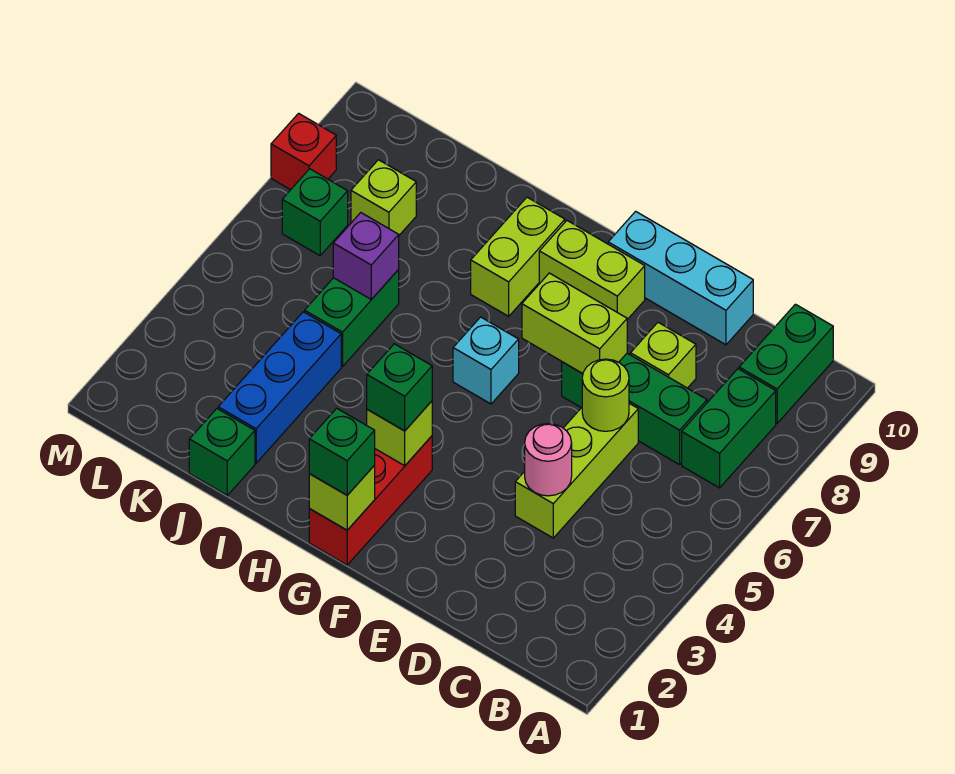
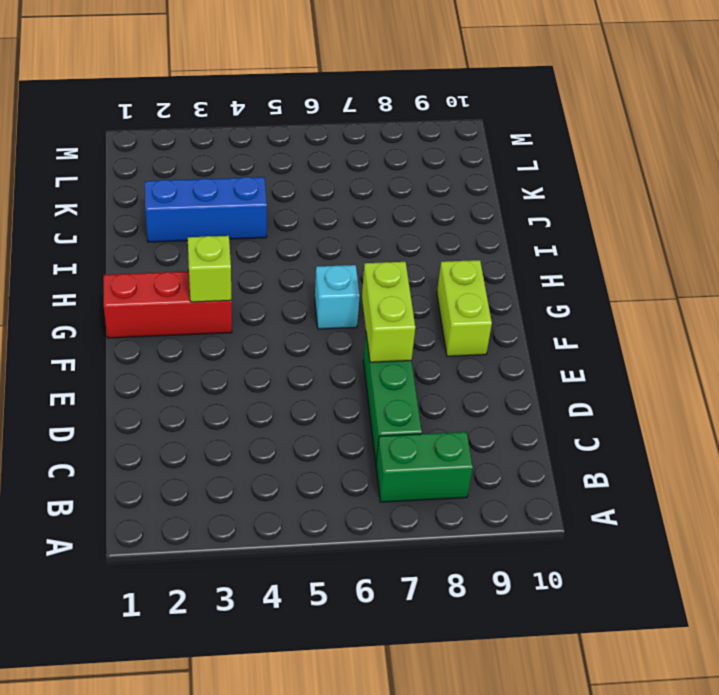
none -> green brick B9:B10 level 1
none -> lime brick D4:D6 level 1
none -> lime brick D8 level 1

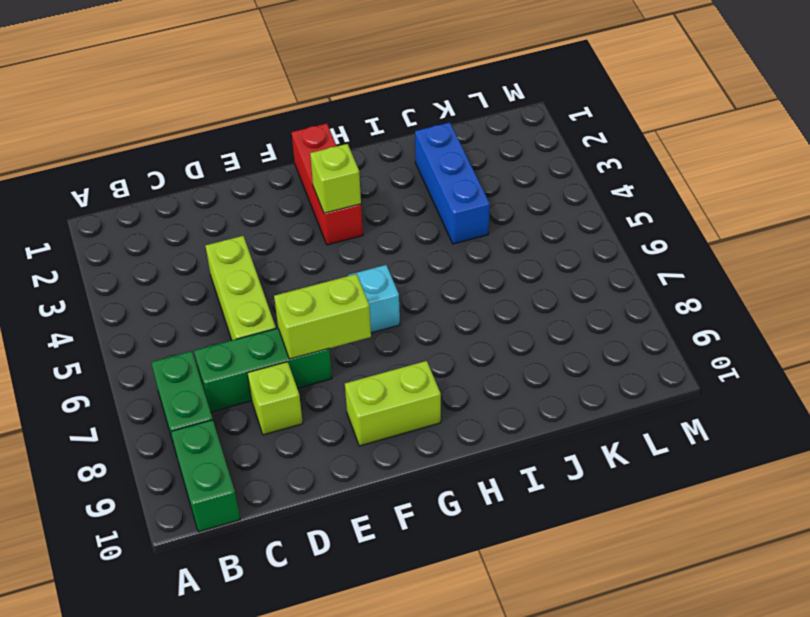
none -> cyan brick D10:F10 level 1
none -> lime brick H8:H9 level 1
none -> green brick J1 level 1

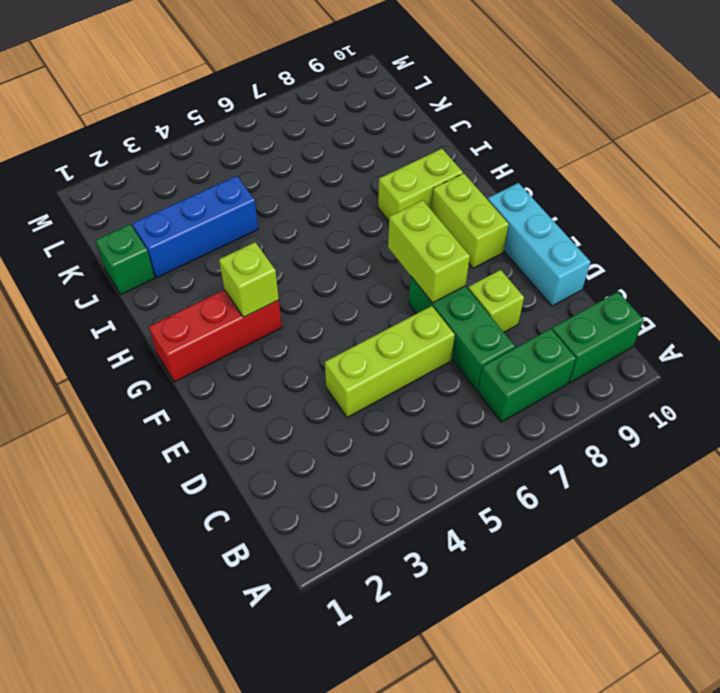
none -> cyan brick G6 level 1
none -> green brick J5:J6 level 1
none -> lime brick K8 level 1

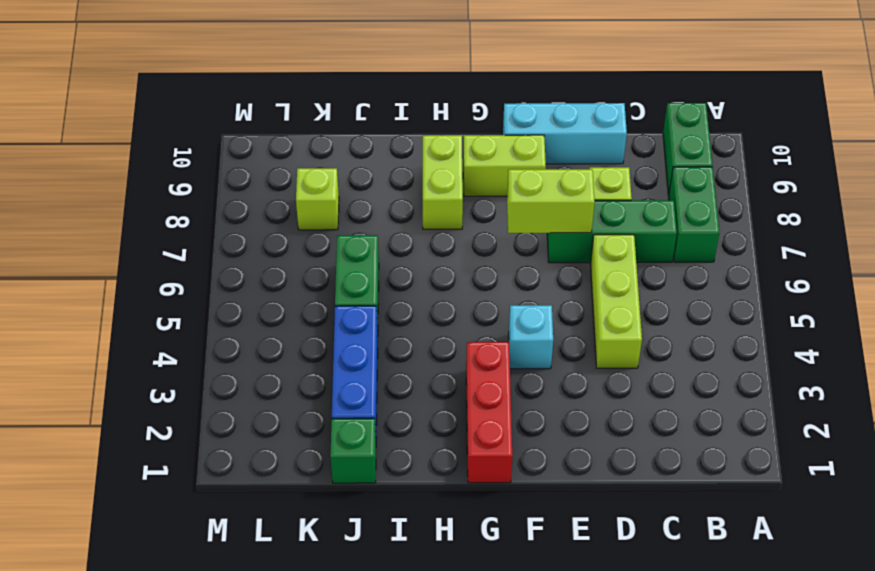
cyan brick F4 level 1 -> cyan brick G6 level 1
none -> green brick L7 level 1
none -> red brick M8 level 1
none -> pink round brick D4 level 2

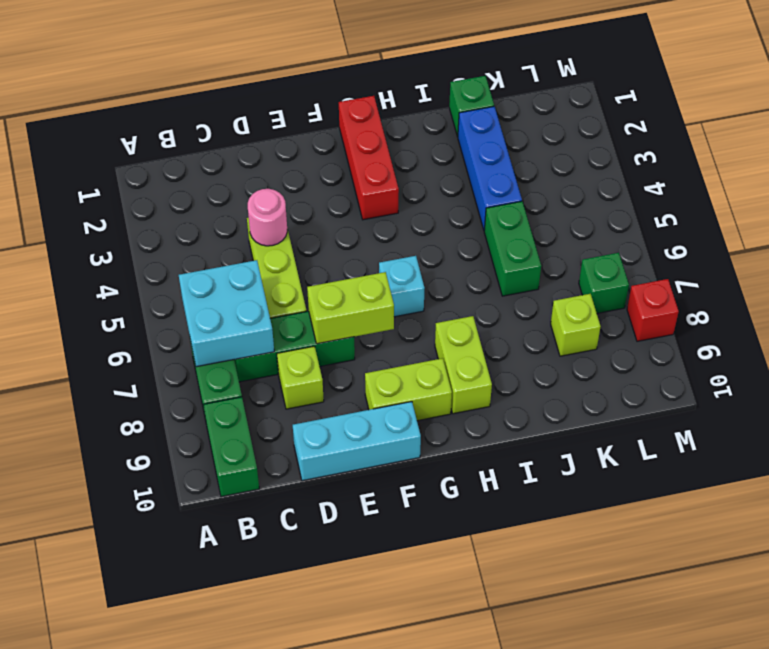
cyan brick B6:C7 level 2 -> none
none -> lime round brick D6 level 2
none -> lime brick G1 level 2
none -> lime brick G3 level 2

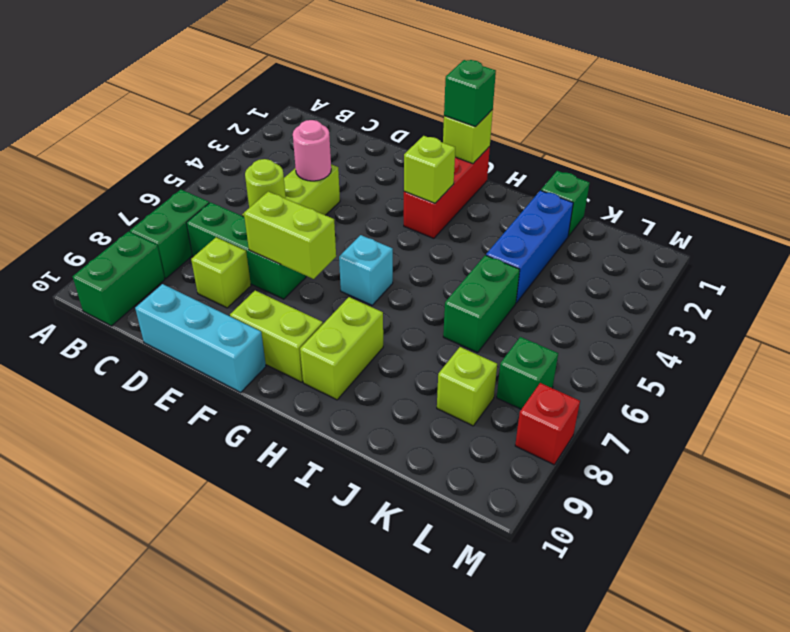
none -> purple brick J6 level 2
none -> green brick G3 level 3

